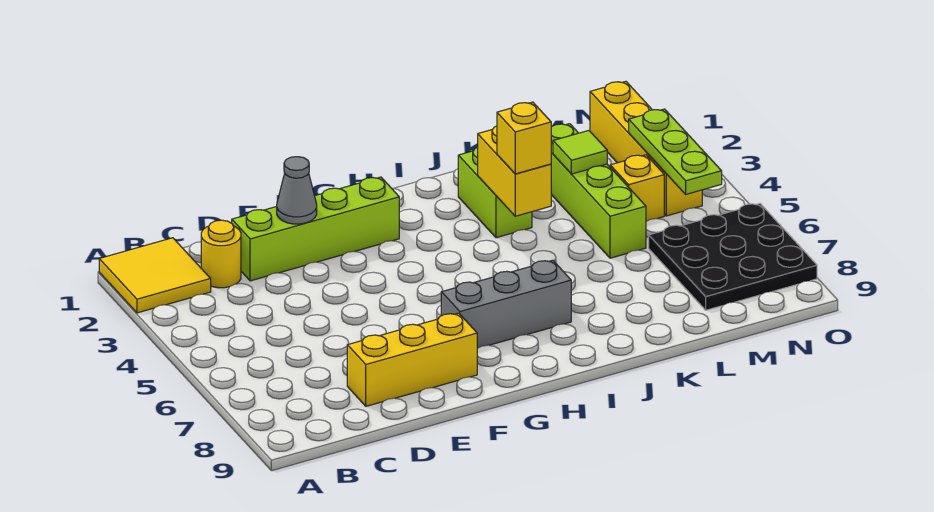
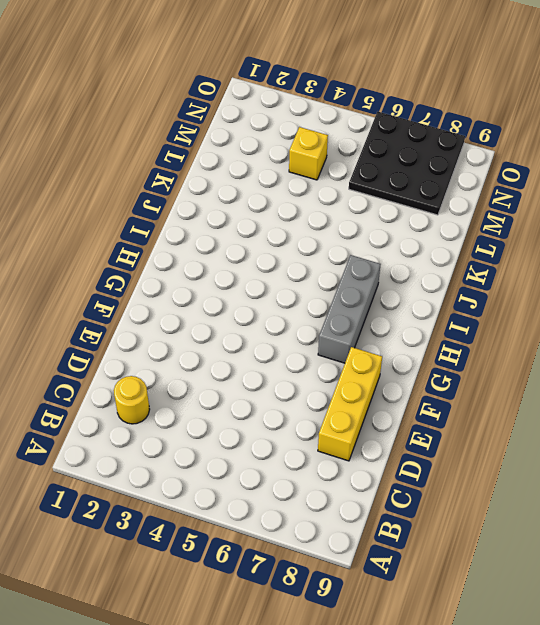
none -> yellow tile A1:B2 level 1
none -> lime brick D2:G2 level 1
none -> lime brick J2:J3 level 1

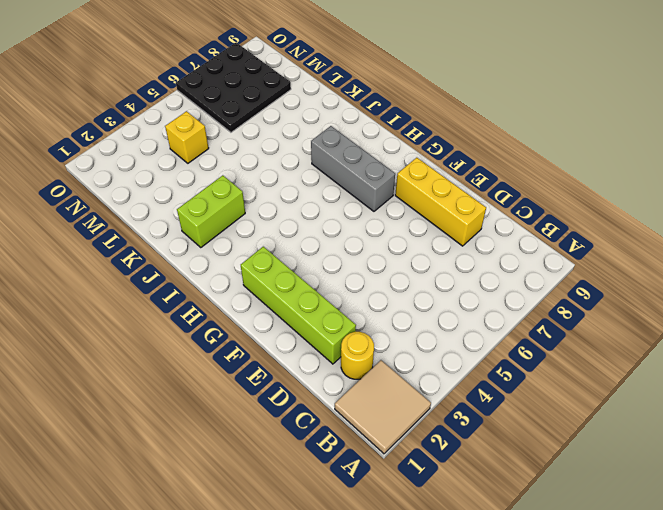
tan tile A1:B2 level 1 -> yellow tile A1:B2 level 1
none -> lime brick L2:L5 level 1
none -> yellow brick N1:N4 level 1
none -> grey cone E2 level 2

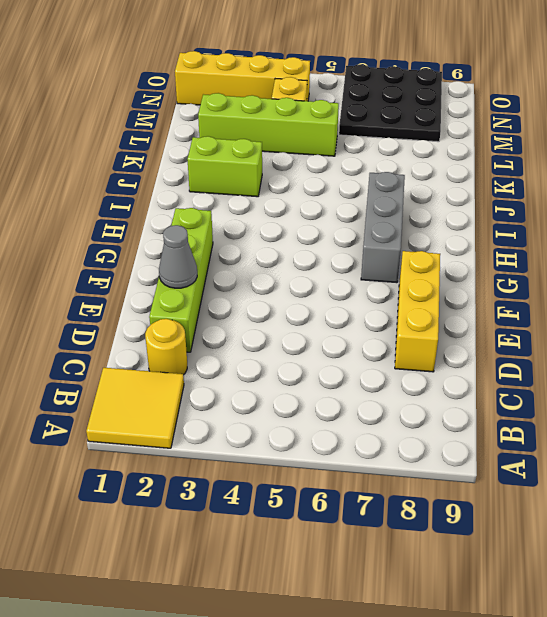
none -> yellow brick J3:J4 level 2
none -> lime tile L3 level 2
none -> lime plate N3:N5 level 2

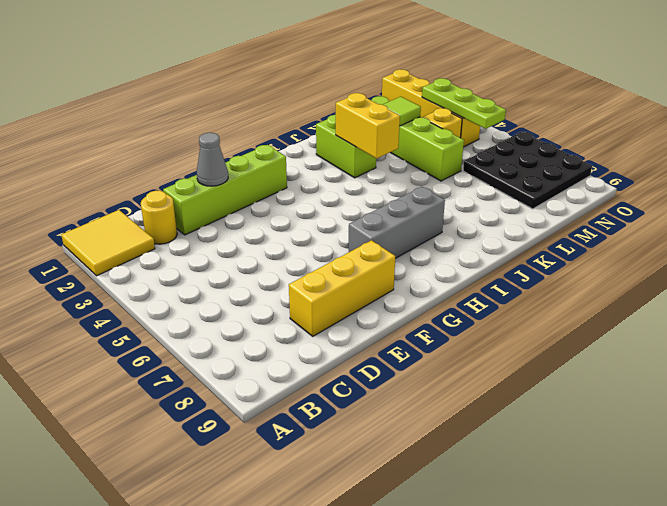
none -> yellow brick J4 level 3

